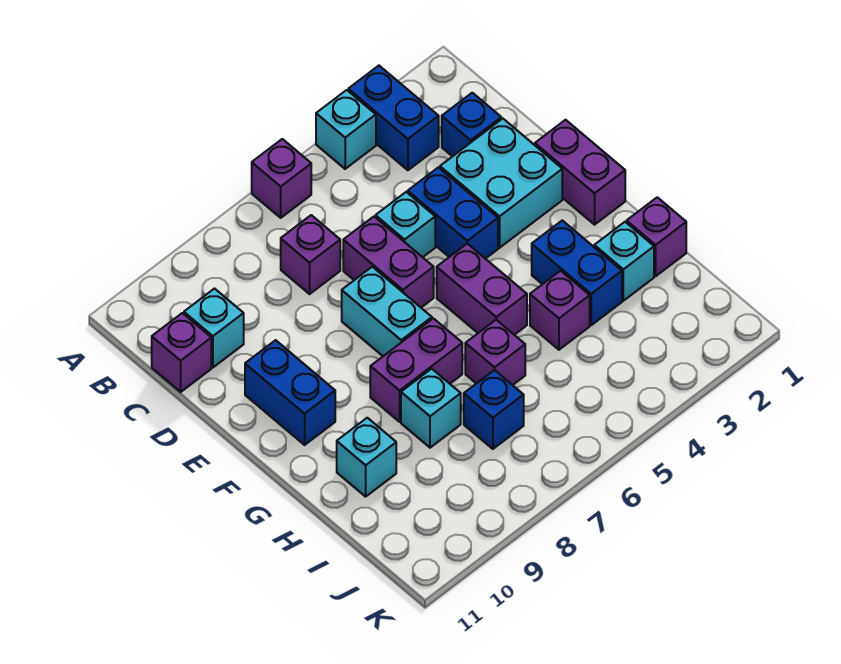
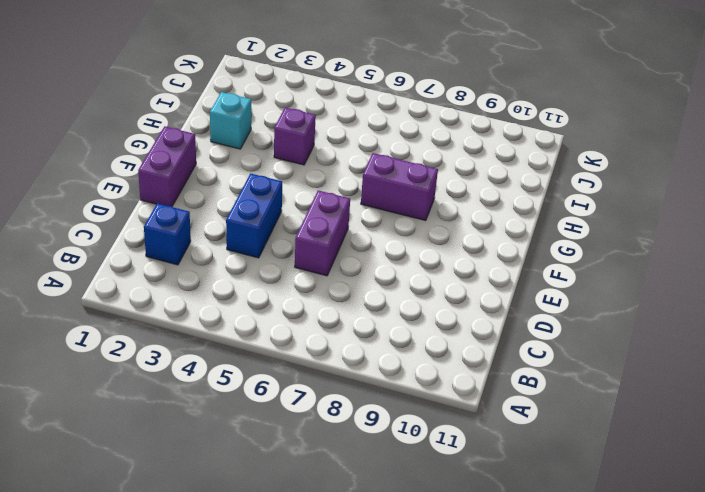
none -> blue brick A3:B3 level 1
none -> cyan brick A4 level 1
none -> purple brick A6 level 1

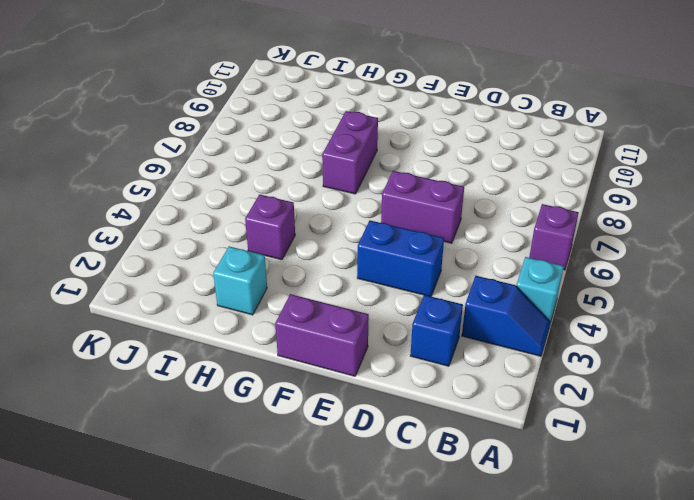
blue slope A3:B3 level 1 top B -> blue brick A3:B3 level 1
none -> purple brick C7 level 1
none -> cyan brick C10 level 1
none -> purple brick C11 level 1

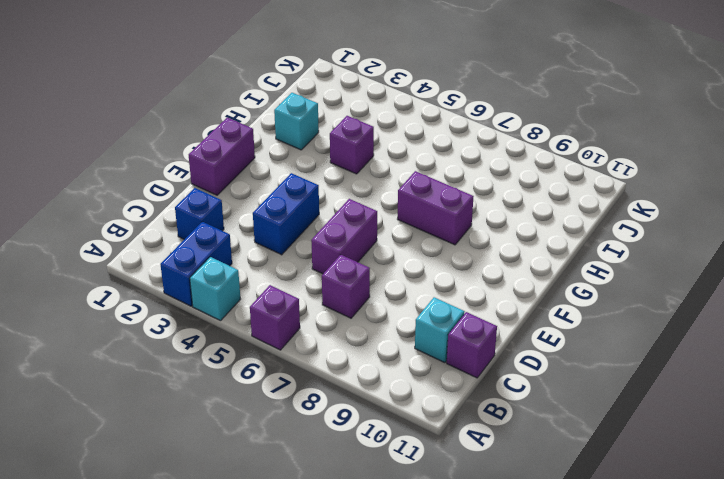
none -> cyan brick D2:E3 level 1
none -> cyan brick D5 level 1
none -> cyan brick E7:F7 level 1

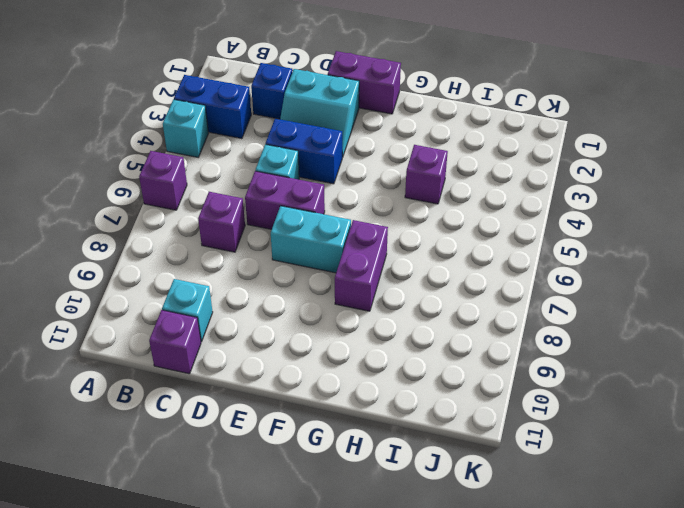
cyan slope D2:E3 level 1 top 2 -> cyan brick D2:E3 level 1
none -> blue brick E10:F10 level 1
none -> purple brick F5:G5 level 1
none -> blue brick G3:H3 level 1

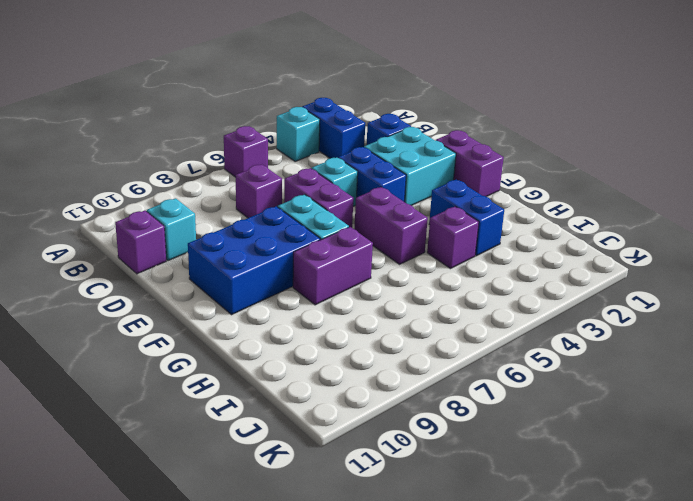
blue brick E8:F10 level 1 -> blue brick E10:F10 level 1
none -> purple brick H1 level 1
none -> cyan brick H2 level 1
none -> purple brick H6 level 1

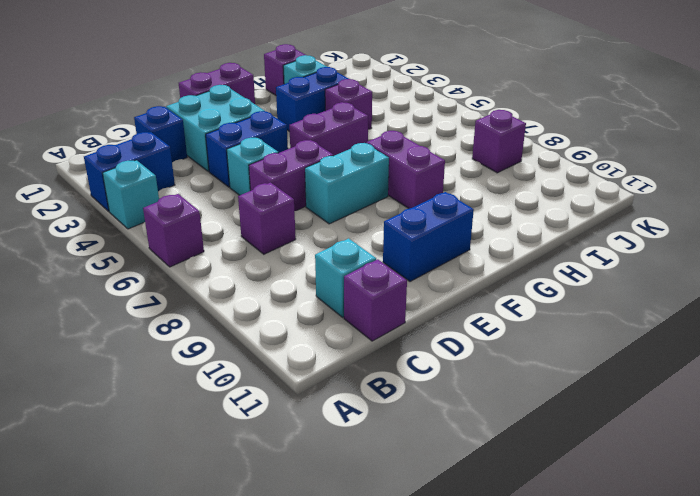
purple brick J8 level 1 -> purple brick H6 level 1
none -> cyan brick H8 level 1
none -> cyan brick H10 level 1
none -> blue brick I7 level 1

